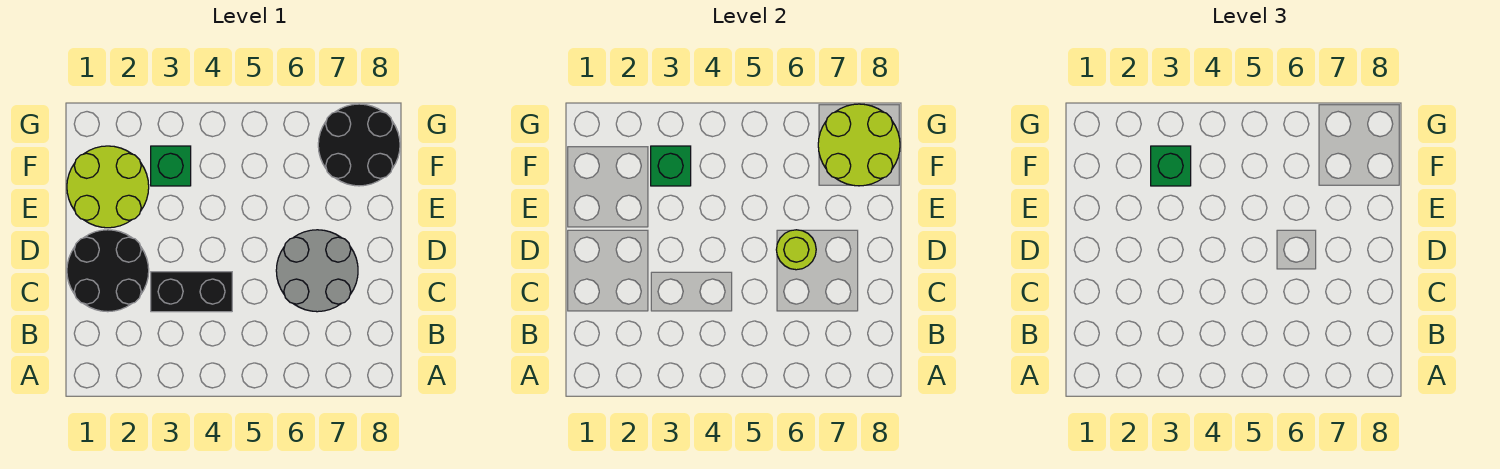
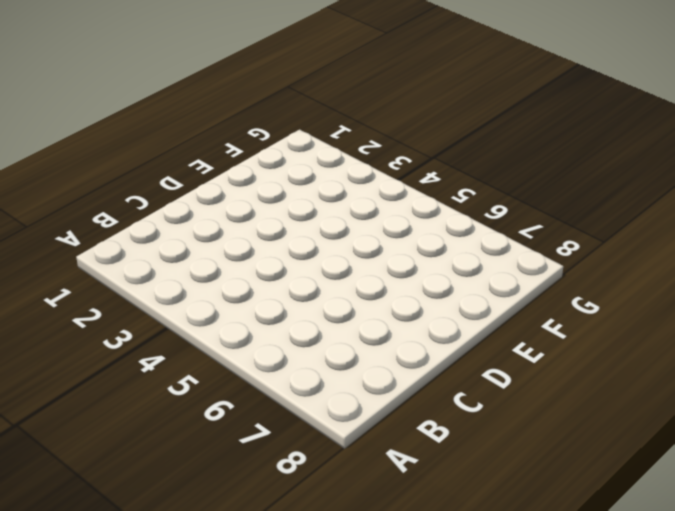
none -> black round brick C1:D2 level 1
none -> black brick C3:C4 level 1

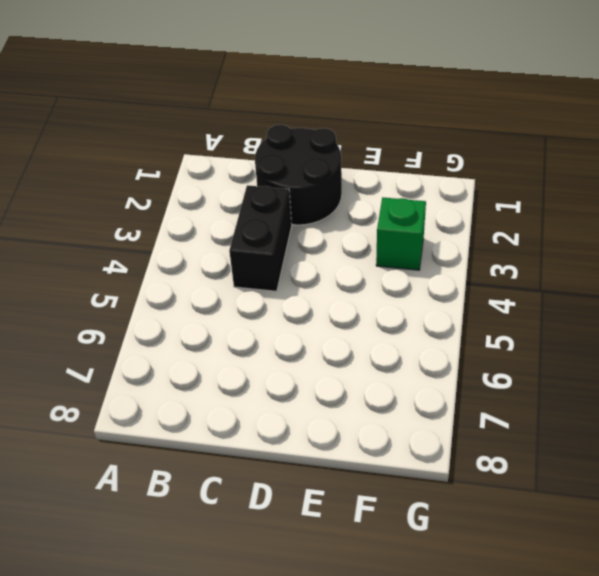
none -> grey round brick C6:D7 level 1
none -> lime round brick E1:F2 level 1

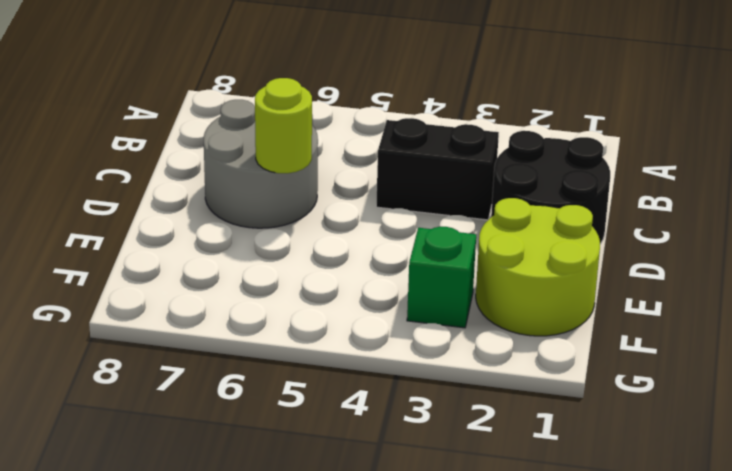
none -> black round brick F7:G8 level 1
none -> green brick F3 level 2

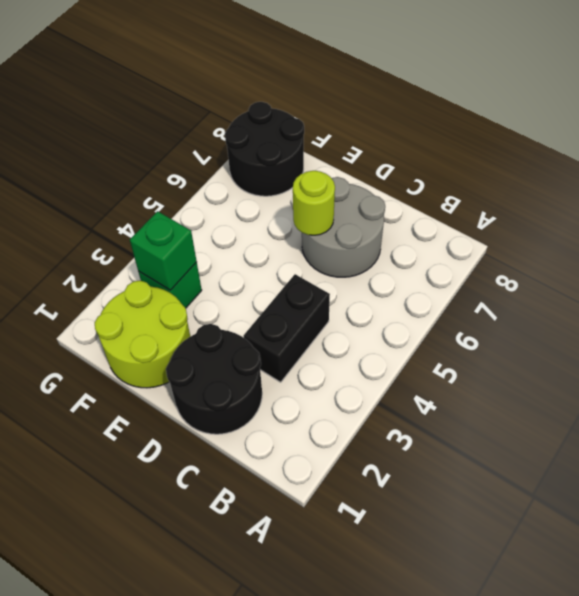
none -> lime round brick F7:G8 level 2
none -> green brick F3 level 3

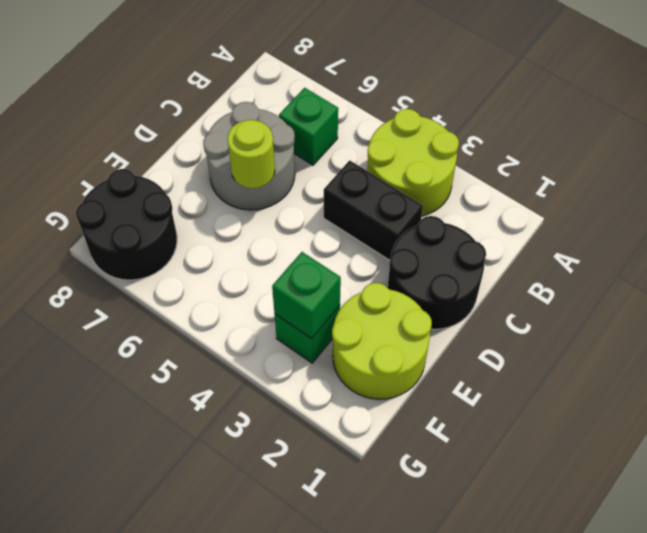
lime round brick A3:B4 level 1 -> lime round brick F7:G8 level 2
green brick B6 level 1 -> green brick F3 level 3

